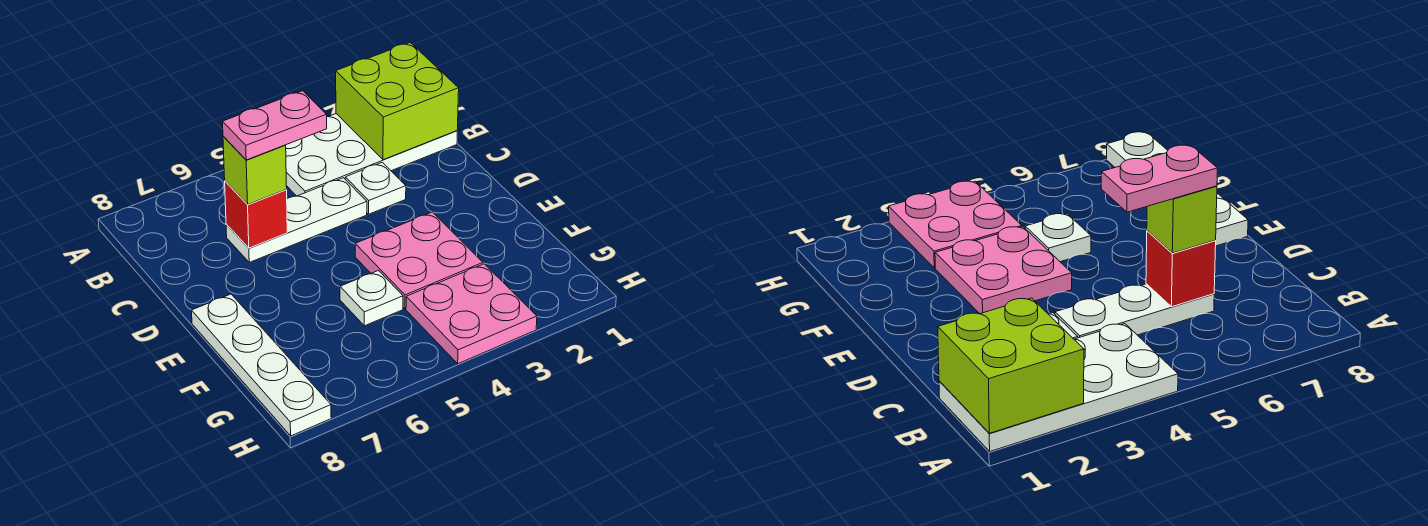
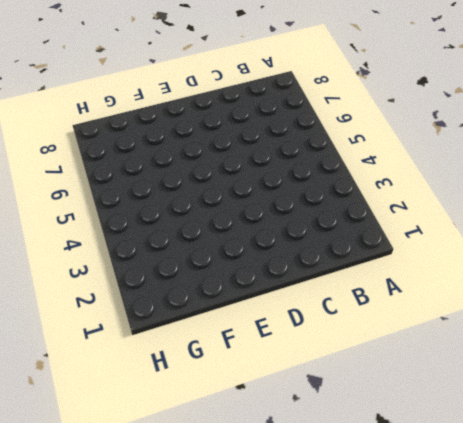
none -> white plate A1:B4 level 1
none -> white plate C3 level 1

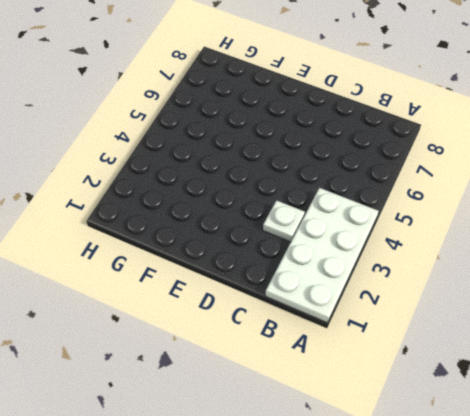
none -> white plate C4:C6 level 1
none -> pink plate E3:F4 level 1

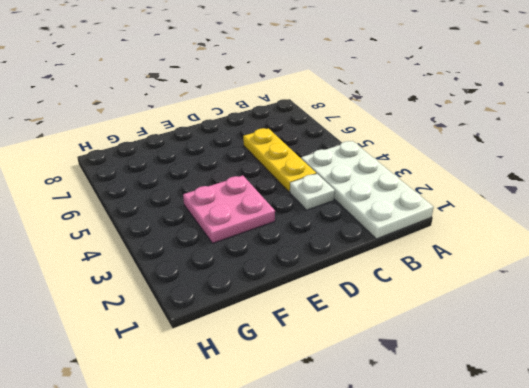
yellow plate C4:C6 level 1 -> white plate C4:C6 level 1
none -> white plate E8:H8 level 1
none -> white plate F5 level 1

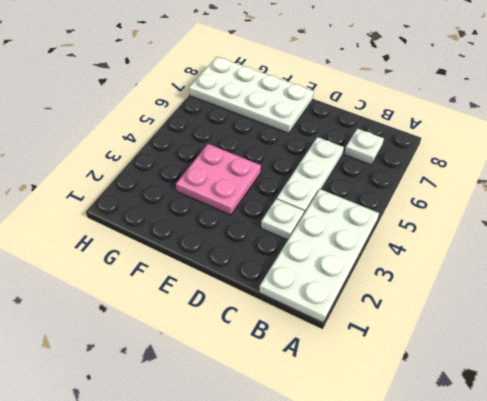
white plate B7 level 1 -> white plate F5 level 1
white plate E7:H8 level 1 -> white plate E8:H8 level 1
none -> pink plate G3:H4 level 1
none -> lime brick A1:B2 level 2

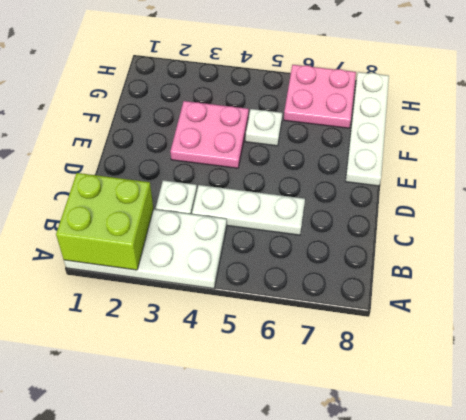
pink plate G6:H7 level 1 -> pink plate G3:H4 level 1
none -> red brick C6 level 2
none -> lime brick C6 level 3

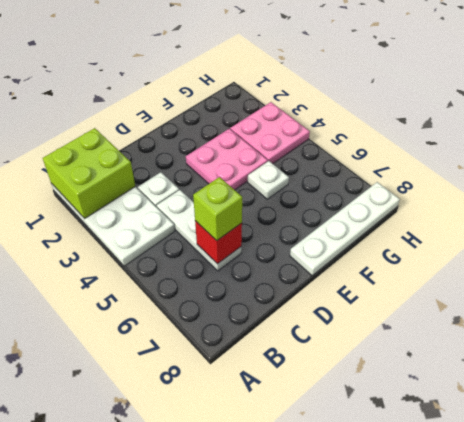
none -> pink plate C5:C6 level 4

